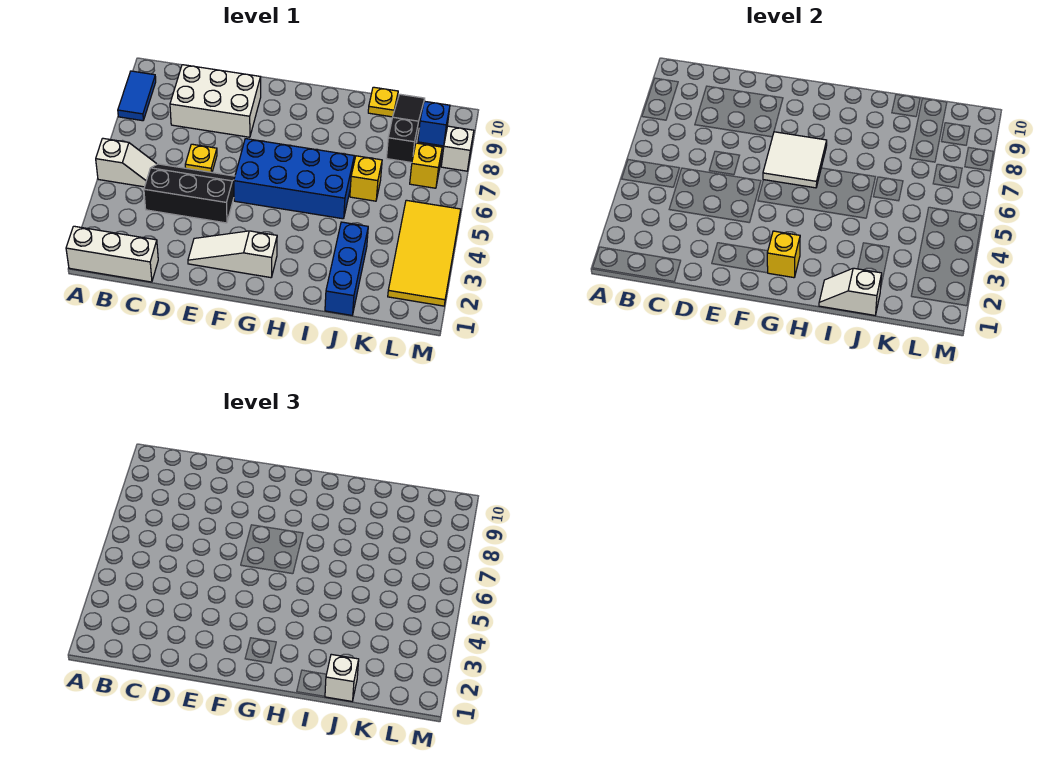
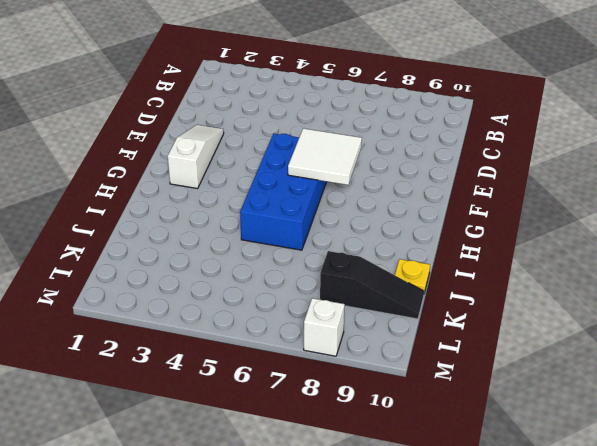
none -> white brick A1:C1 level 1
none -> white slope A5:B5 level 1 top A
none -> blue tile A8:A9 level 1

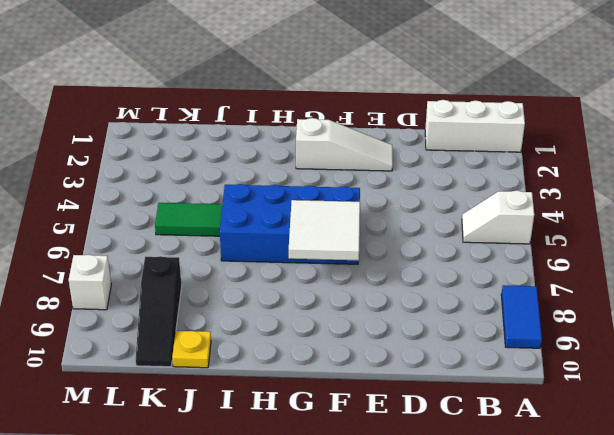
green tile J5:K5 level 1 -> none
none -> black slope C4:E5 level 1 top 4
none -> white brick C8:E9 level 1
none -> yellow plate D6 level 1

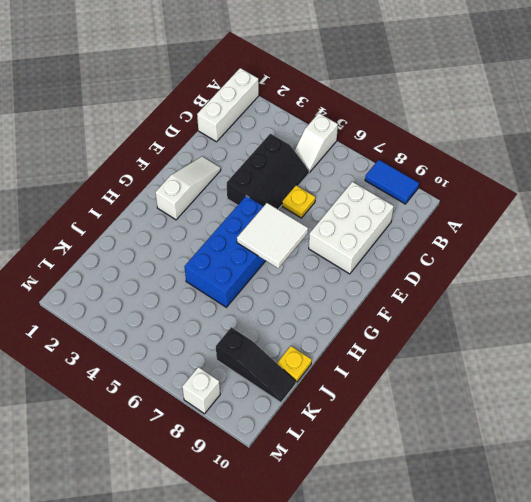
none -> blue brick J1:J3 level 1
none -> yellow brick J6 level 1
none -> yellow tile L2:M5 level 1

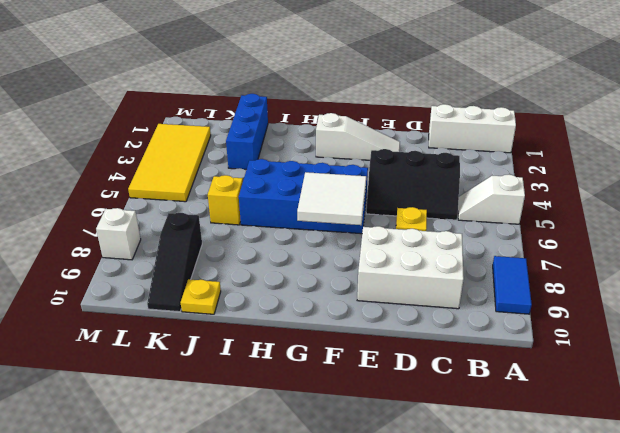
none -> yellow brick L7 level 1
none -> blue brick L9 level 1
none -> yellow brick G2 level 2

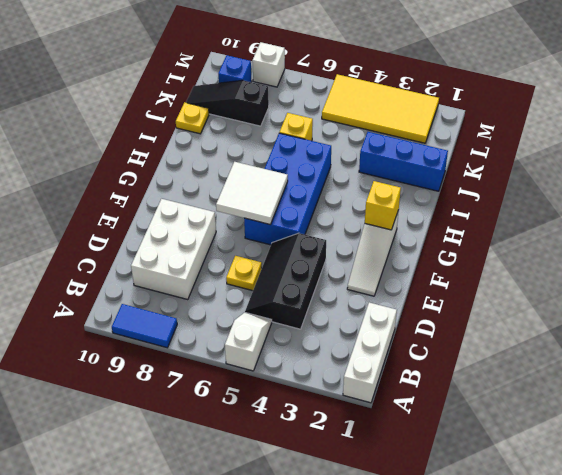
none -> yellow brick L7 level 1
none -> white slope I1:J1 level 2 top J
none -> white brick J1 level 3

